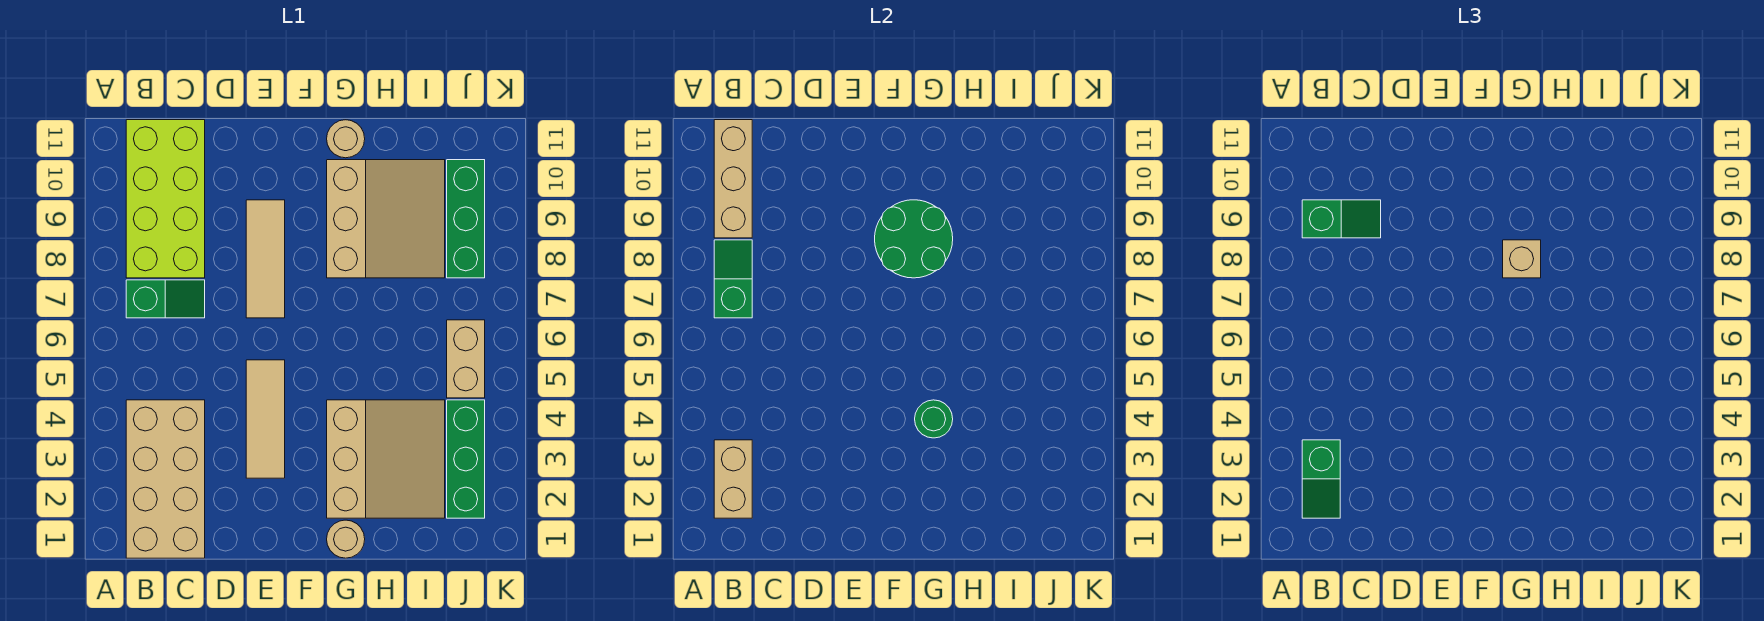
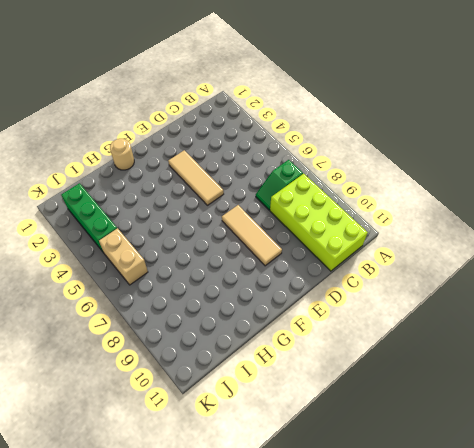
none -> tan brick B1:C4 level 1
none -> tan slope G2:I4 level 1 top G
none -> tan slope G8:I10 level 1 top G

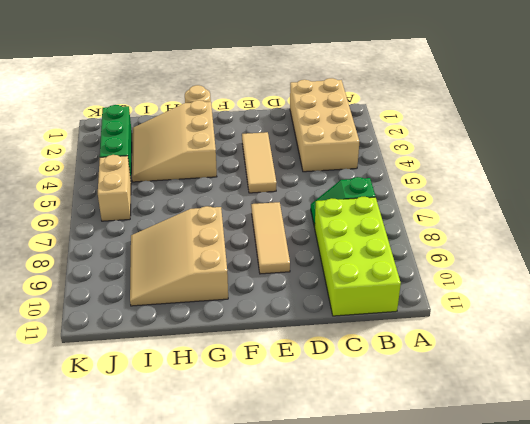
none -> tan round brick G11 level 1
none -> green brick J8:J10 level 1
none -> tan brick B2:B3 level 2

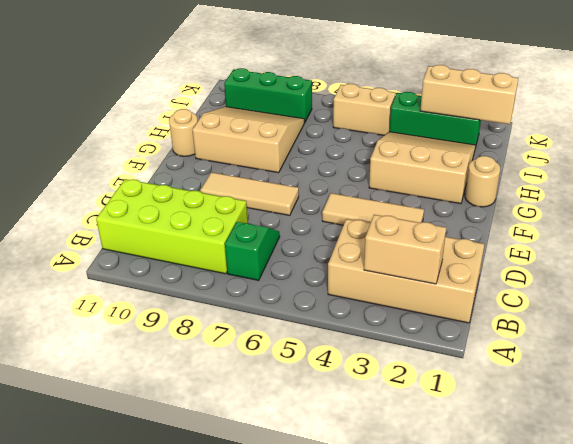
tan brick J1:J3 level 2 -> tan brick B9:B11 level 2
none -> green slope B7:B8 level 2 top 7
none -> green round brick F8:G9 level 2
none -> green round brick G4 level 2

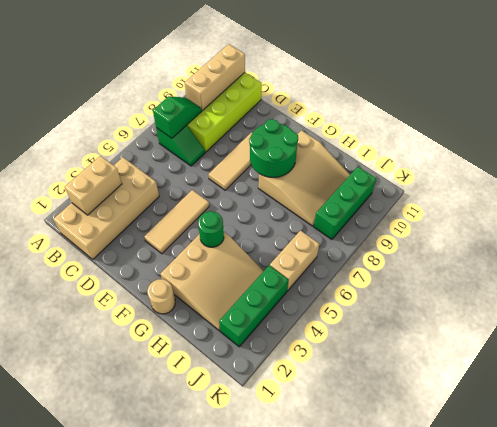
none -> tan round brick G11 level 1
none -> green slope B2:B3 level 3 top 3
none -> green slope B9:C9 level 3 top B

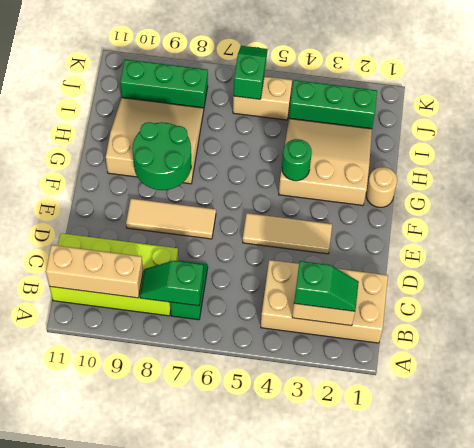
green slope J6:K6 level 2 top J -> green slope B9:C9 level 3 top B
none -> tan round brick G11 level 1
none -> tan brick G8 level 3

